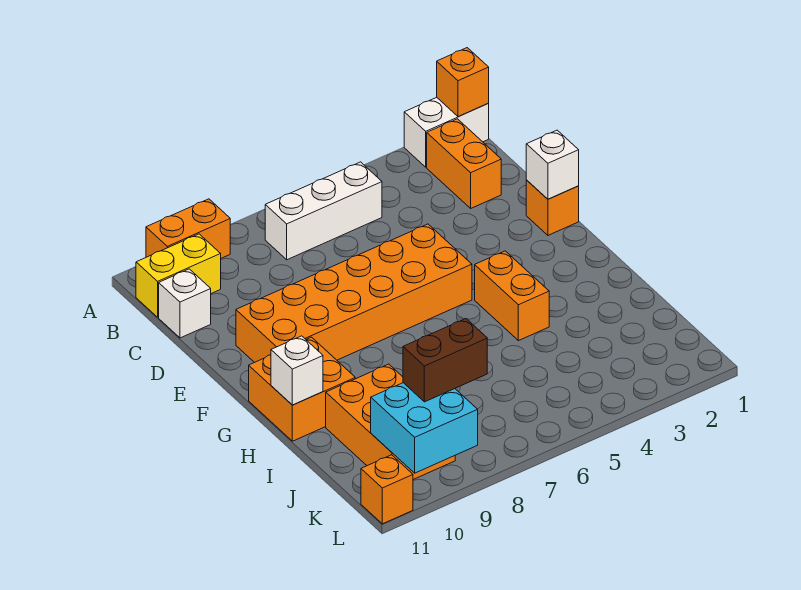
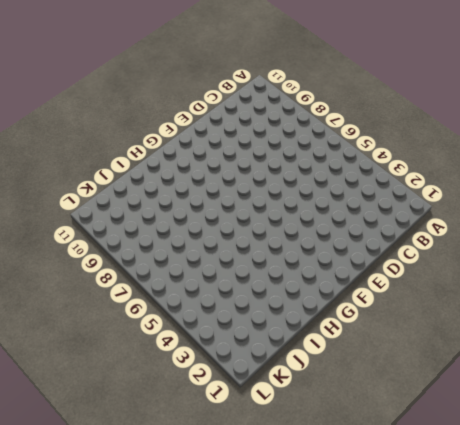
none -> white brick A1:A2 level 1
none -> orange brick A9:A10 level 1
none -> orange brick B2:C2 level 1

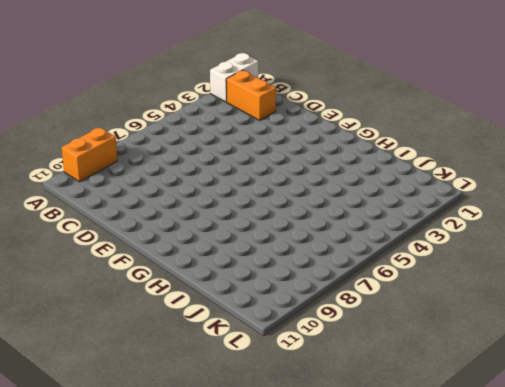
none -> white brick B5:B7 level 1
none -> yellow brick B10:B11 level 1
none -> white brick C11 level 1

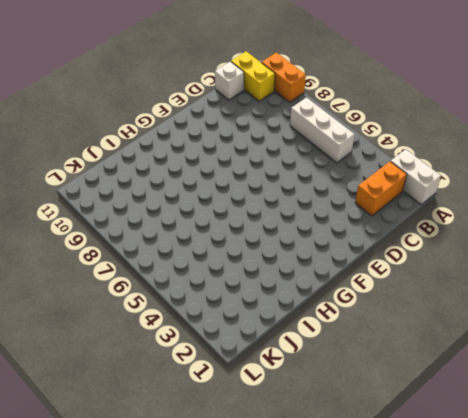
none -> orange brick E1 level 1
none -> orange brick E5:F10 level 1
none -> orange brick G4:H4 level 1

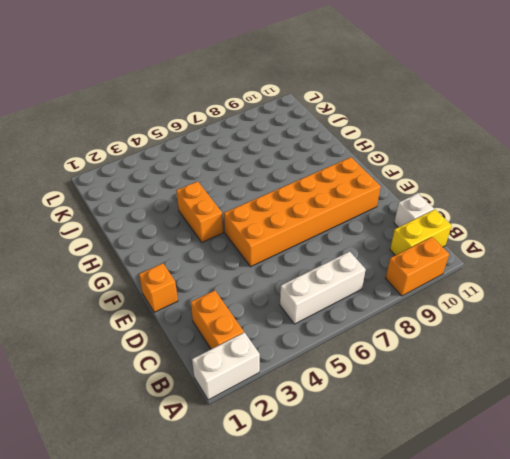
none -> orange brick G10:H11 level 1
none -> orange brick I9:K10 level 1
none -> orange brick L11 level 1

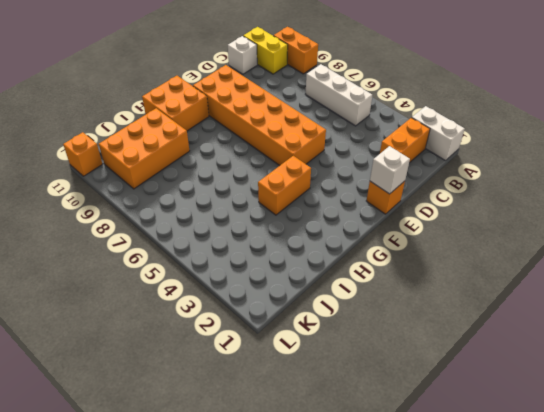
none -> orange brick A1 level 2
none -> white brick H11 level 2
none -> cyan brick K9:L10 level 2

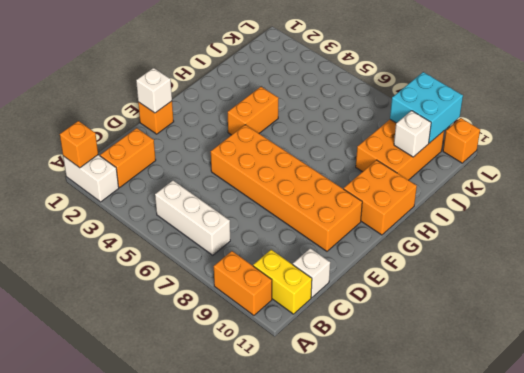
white brick J10 level 2 -> white brick H11 level 2
none -> brown brick K8:K9 level 3

